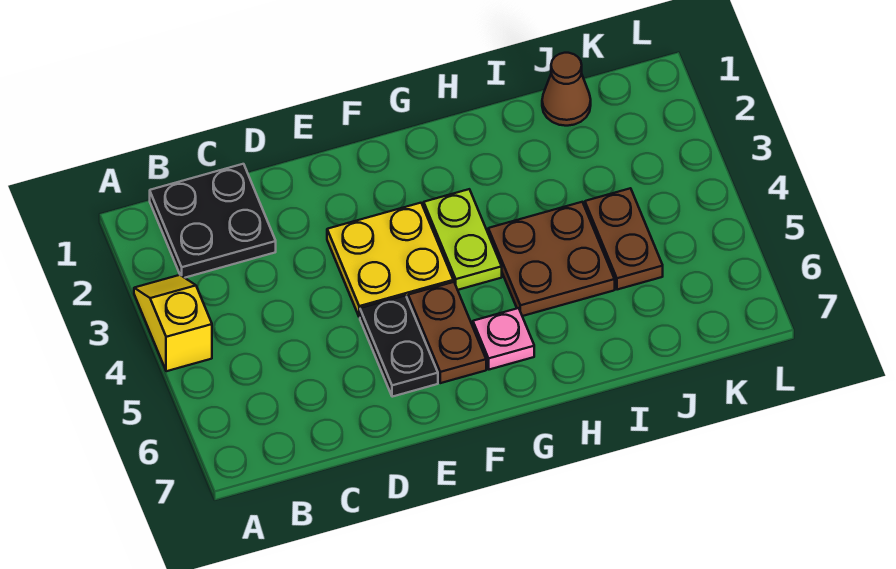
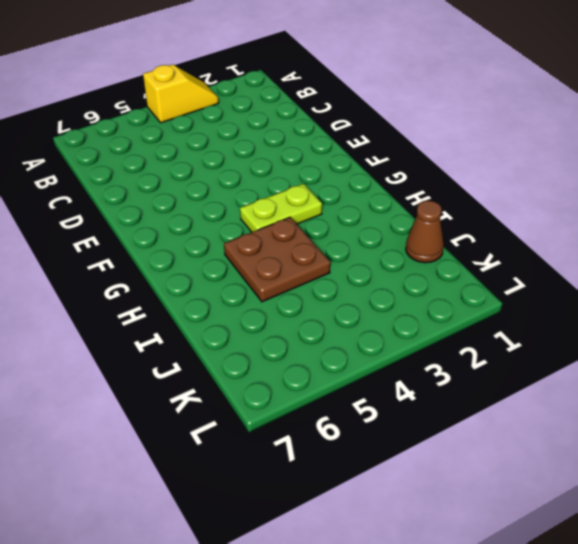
none -> black plate B1:C2 level 1
none -> yellow plate E3:F4 level 1

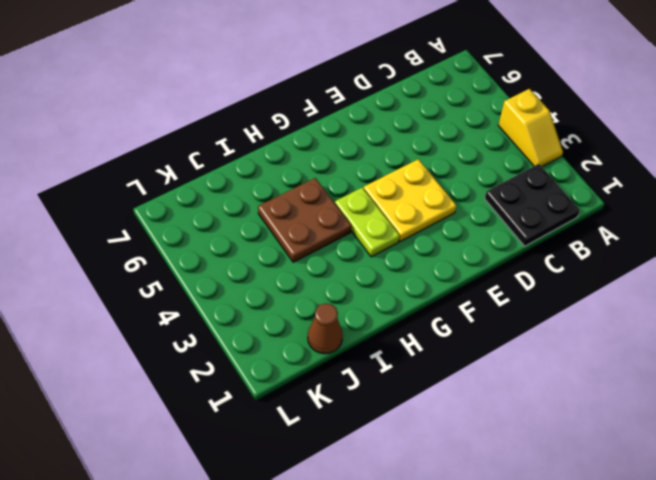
none -> black plate E5:E6 level 1
none -> brown plate F5:F6 level 1

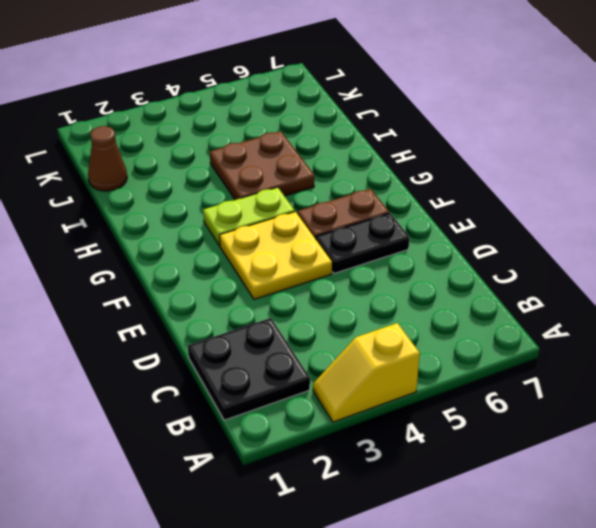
none -> pink plate G6 level 1
none -> brown plate J4:J5 level 1

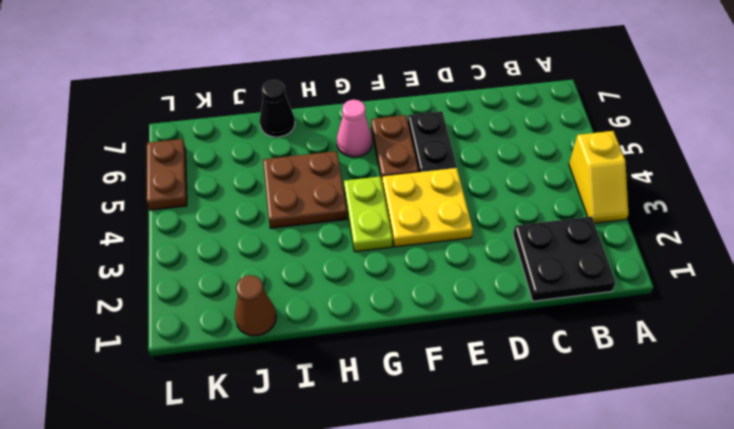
pink cone G6 level 1 -> pink plate G6 level 1
black cone I7 level 1 -> none
brown plate L5:L6 level 1 -> brown plate J4:J5 level 1

